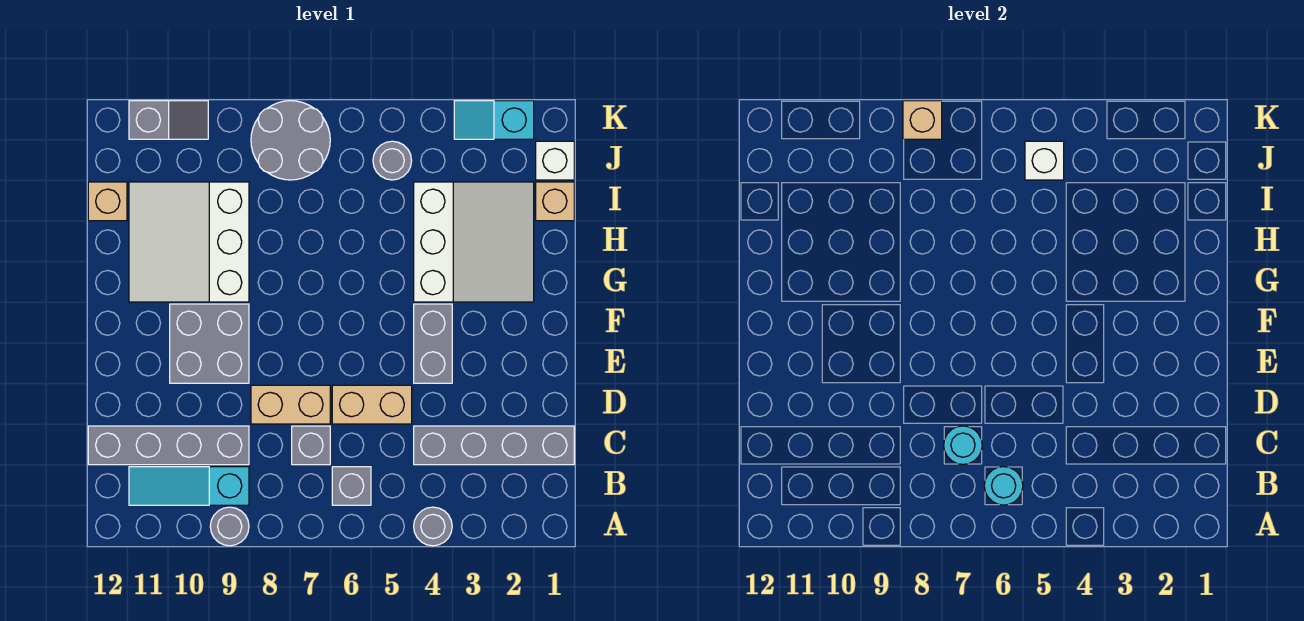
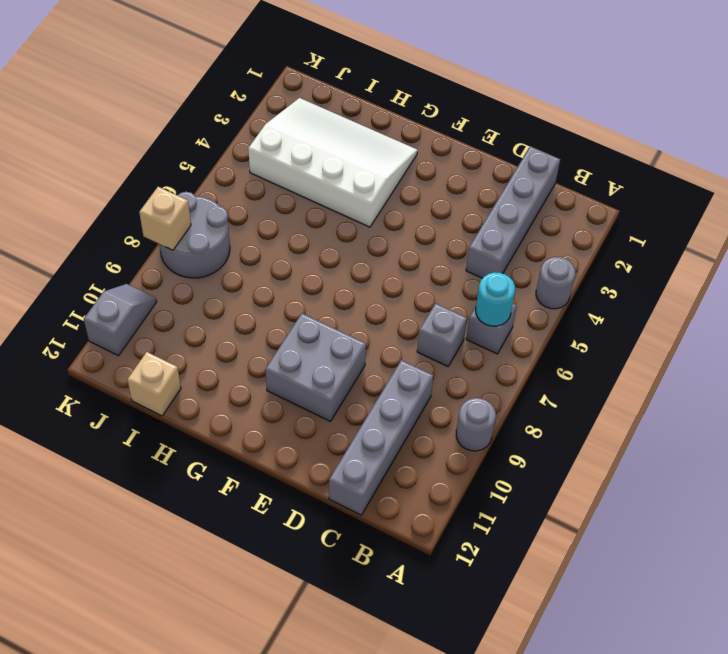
white slope G2:J4 level 1 top 4 -> white slope G2:I4 level 1 top 4
none -> cyan slope B9:B11 level 1 top 9
none -> tan brick D5:D6 level 1
none -> tan brick D7:D8 level 1

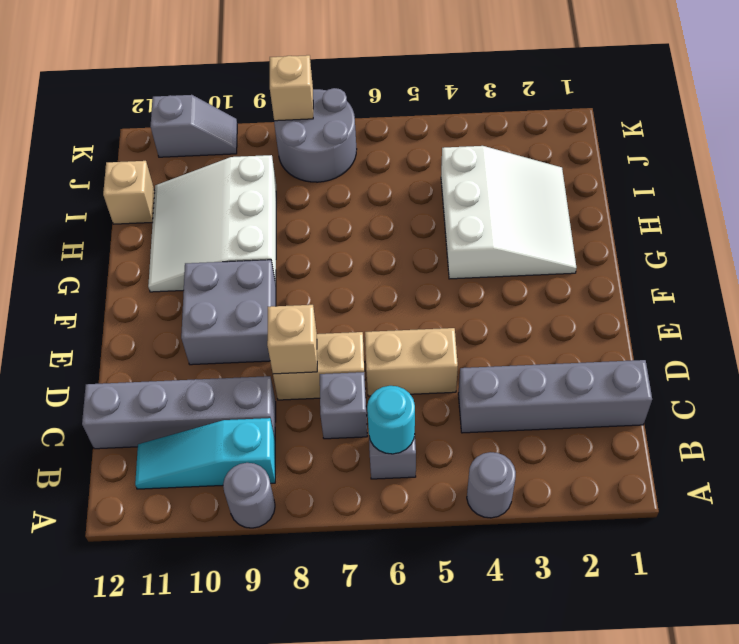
tan brick D8 level 2 -> tan brick I1 level 1
none -> grey brick E4:F4 level 1
none -> white brick J1 level 1
none -> grey round brick J5 level 1

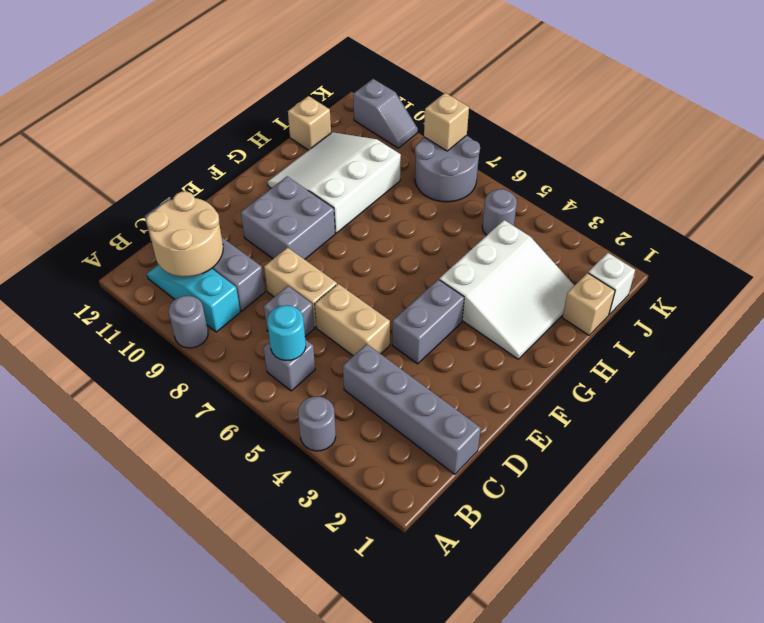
tan round brick B10:C11 level 2 -> none
none -> cyan slope K2:K3 level 1 top 2
none -> cyan round brick C7 level 2
none -> white brick J5 level 2

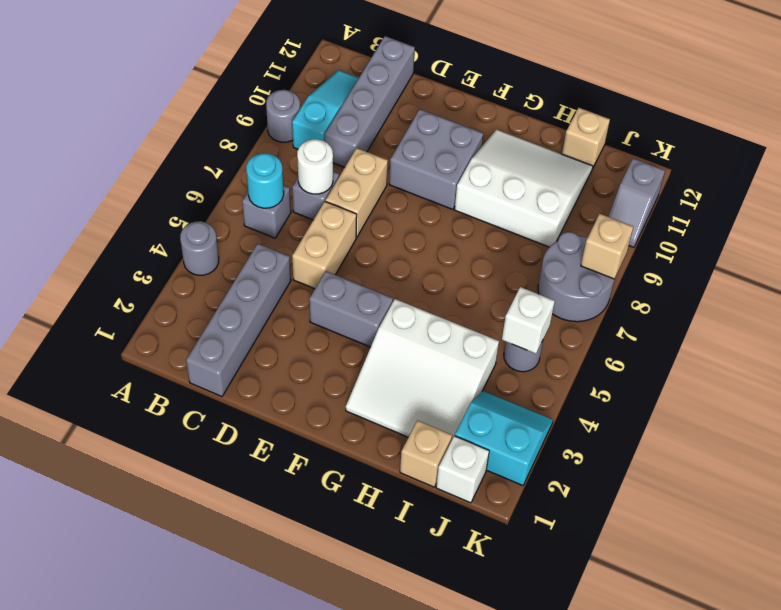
white round brick C7 level 2 -> cyan round brick C7 level 2
cyan slope J2:K3 level 1 top 2 -> cyan slope K2:K3 level 1 top 2

